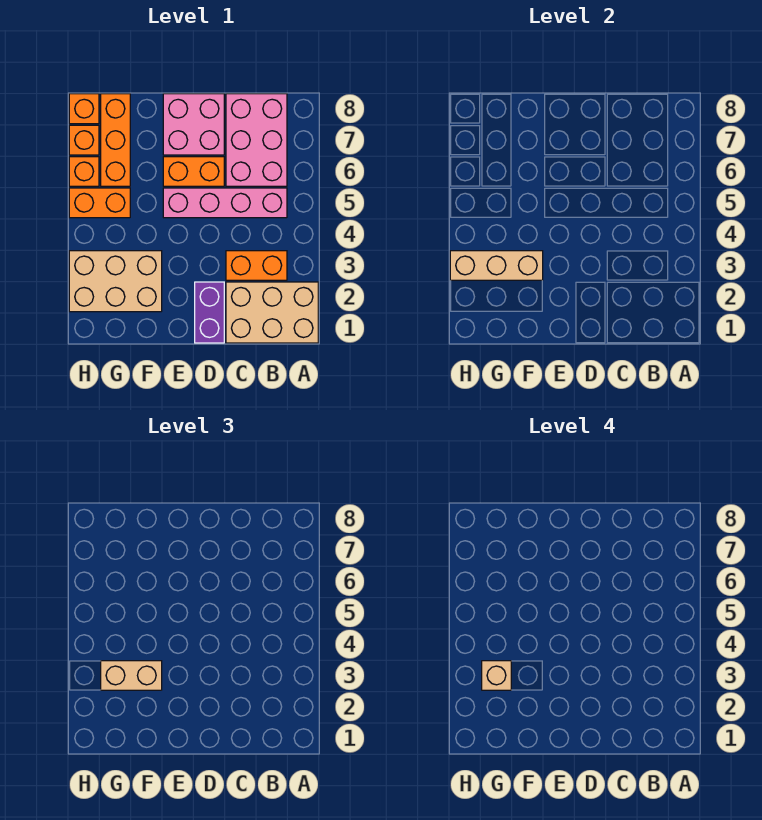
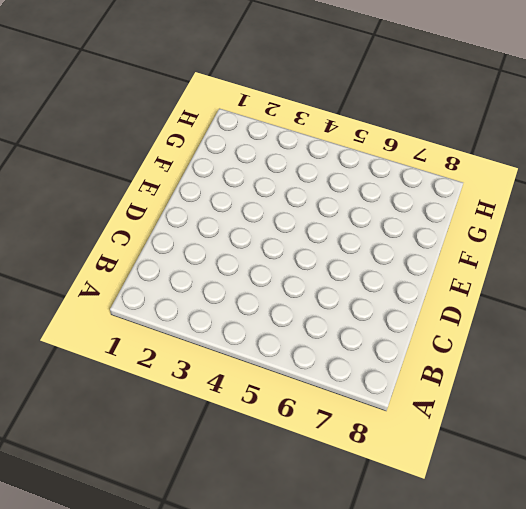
none -> tan brick A1:C2 level 1
none -> orange brick B3:C3 level 1
none -> pink brick B5:E5 level 1

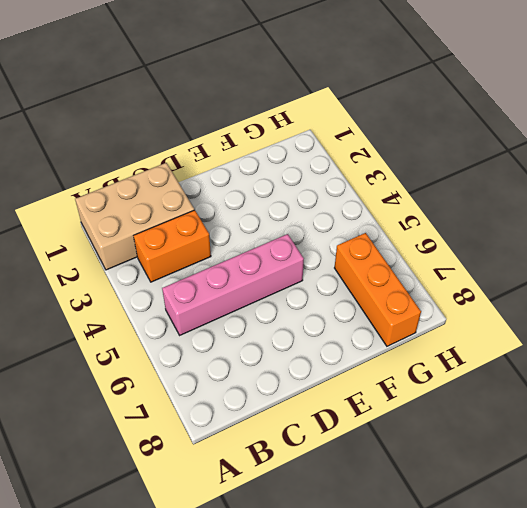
none -> pink brick B6:C8 level 1
none -> purple brick D1:D2 level 1
none -> orange brick D6:E6 level 1

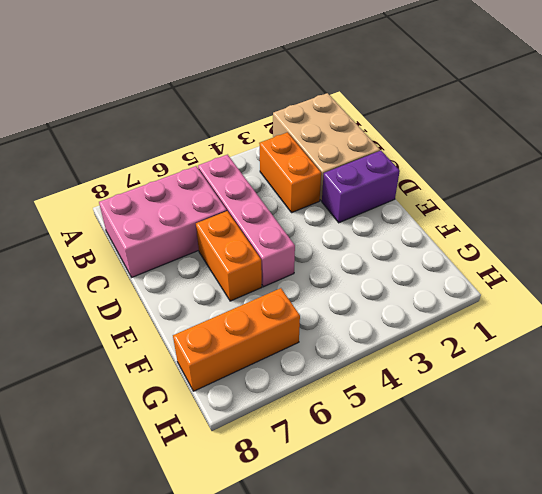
none -> pink brick D7:E8 level 1
none -> tan brick F2:H3 level 1
none -> orange brick G5:H5 level 1

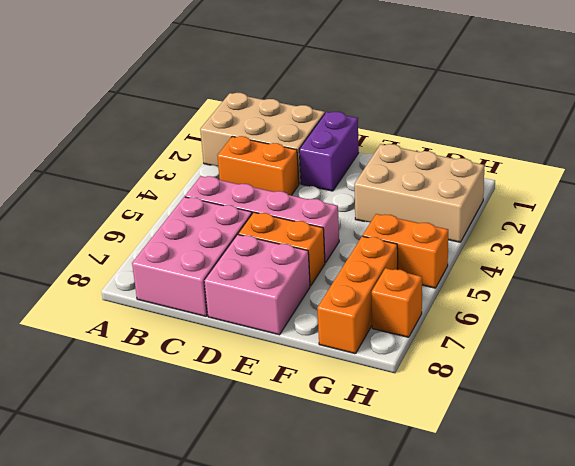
none -> orange brick H6 level 1
none -> orange brick H8 level 1
none -> tan brick F3:H3 level 2

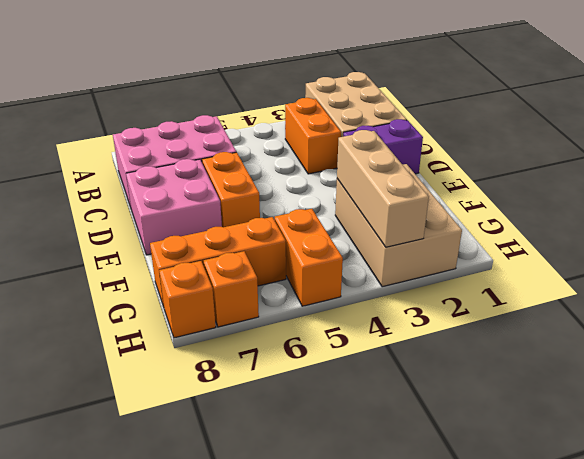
none -> pink brick B5:E5 level 1
none -> orange brick H6 level 1
none -> tan brick F3:G3 level 3

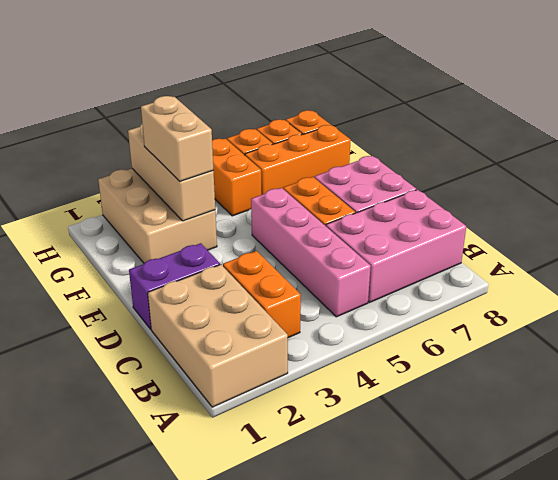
none -> tan brick G3 level 4

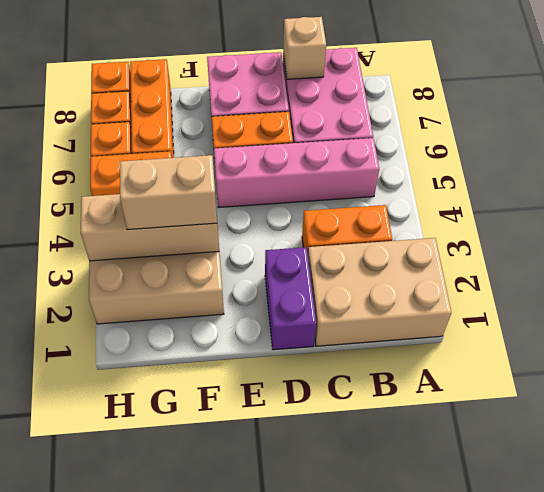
tan brick C8 level 2 -> tan brick G3 level 4

